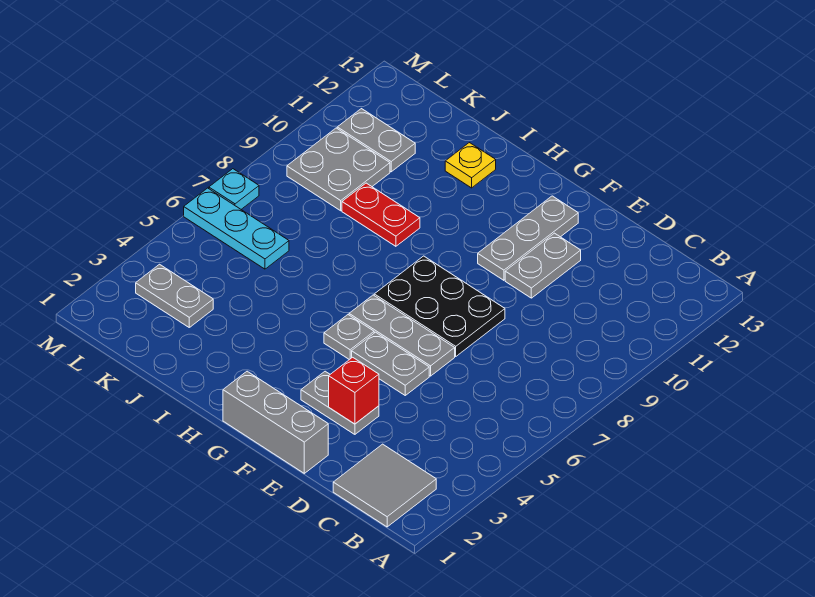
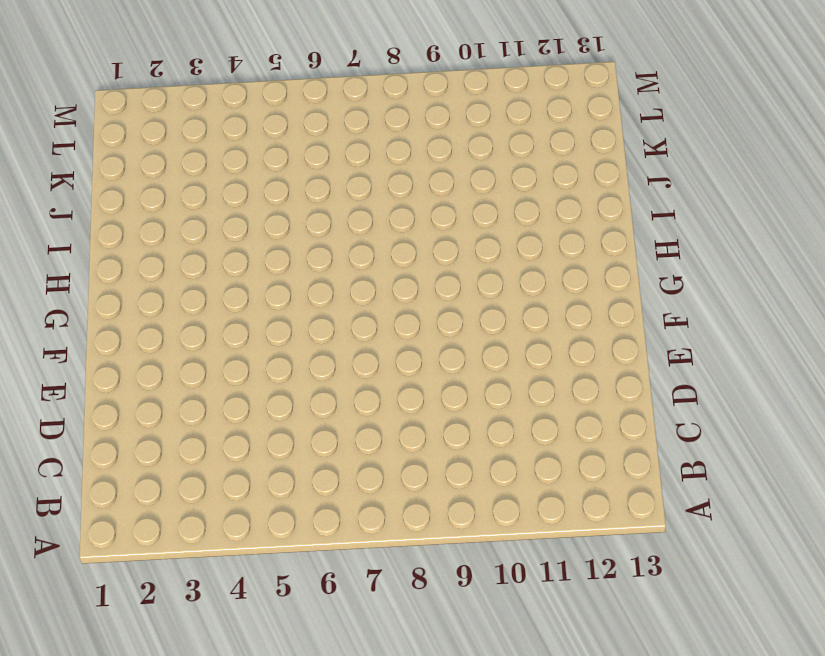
none -> grey tile B1:C2 level 1
none -> grey brick E1:G1 level 1
none -> grey plate E3:F3 level 1

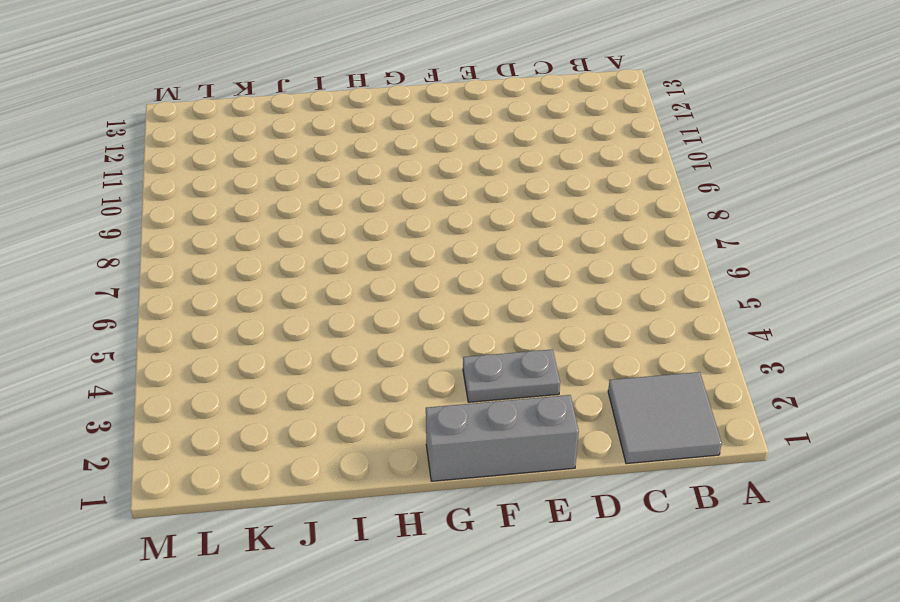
none -> grey plate E5:F5 level 1
none -> grey plate E6:G6 level 1
none -> black plate E7:G8 level 1

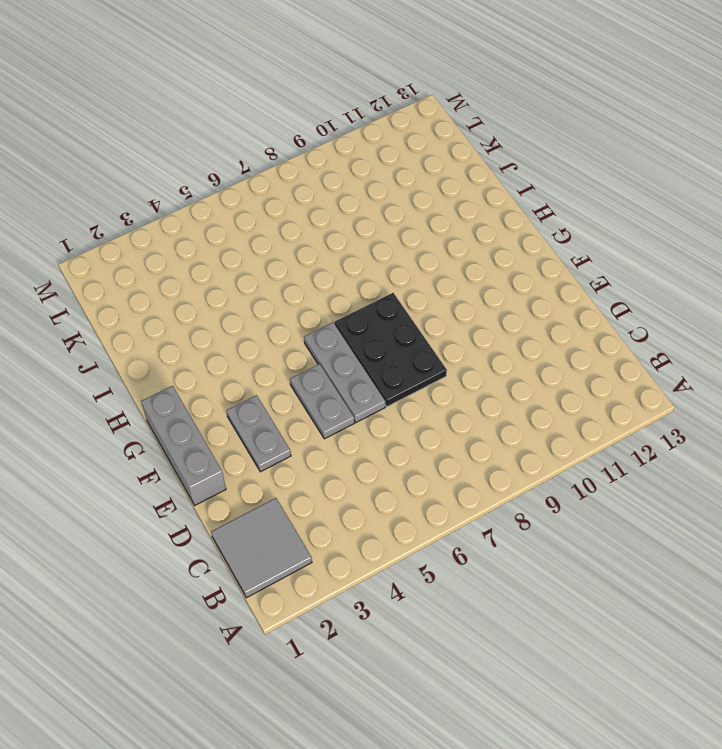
none -> grey plate E10:E11 level 1
none -> grey plate F10:F12 level 1
none -> grey plate G5 level 1

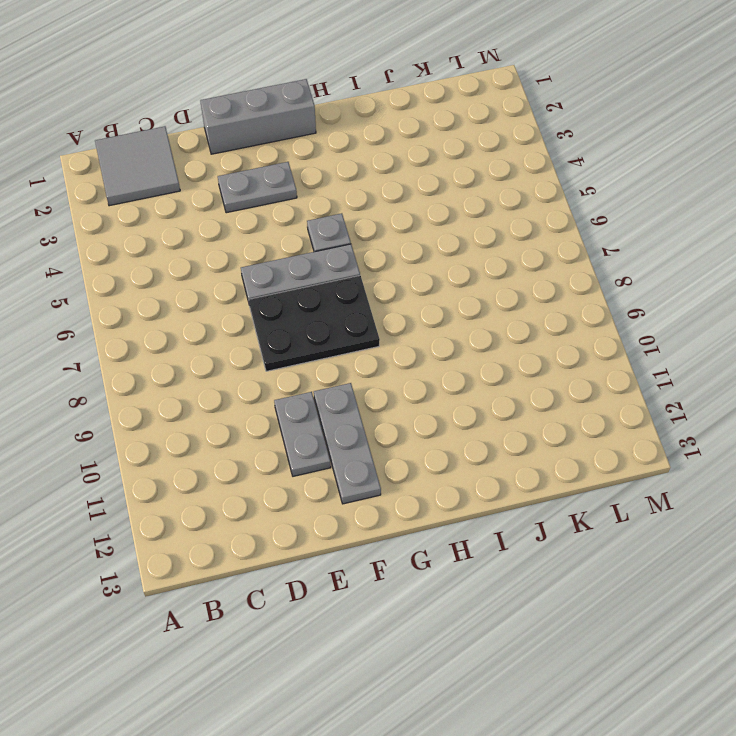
none -> grey plate E5:F5 level 1
none -> red plate I9:J9 level 1
none -> yellow plate I12 level 1

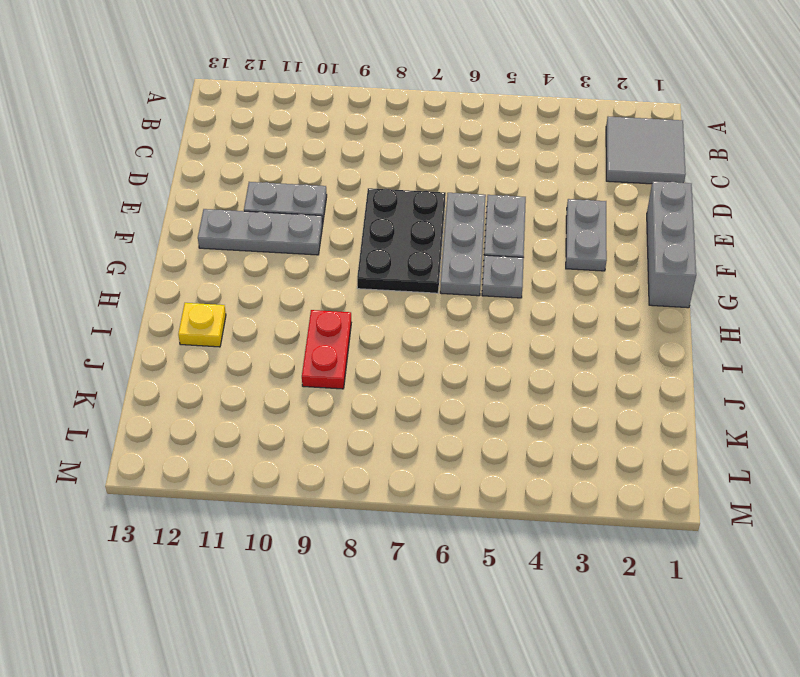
none -> grey plate K3:L3 level 1
none -> cyan plate K6:M6 level 1
none -> grey plate K9:L10 level 1

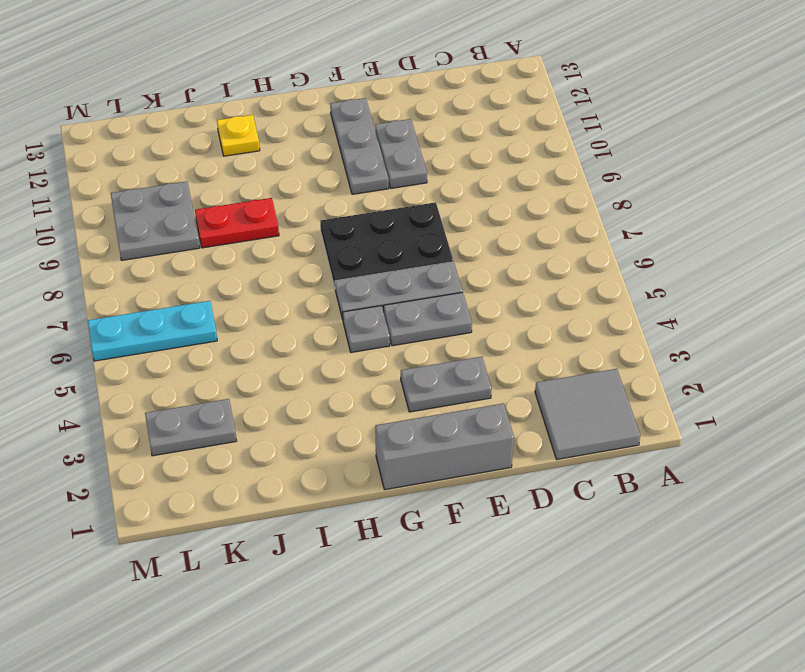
none -> grey plate K11:L11 level 1
none -> cyan plate M7 level 1
none -> red brick E3 level 2

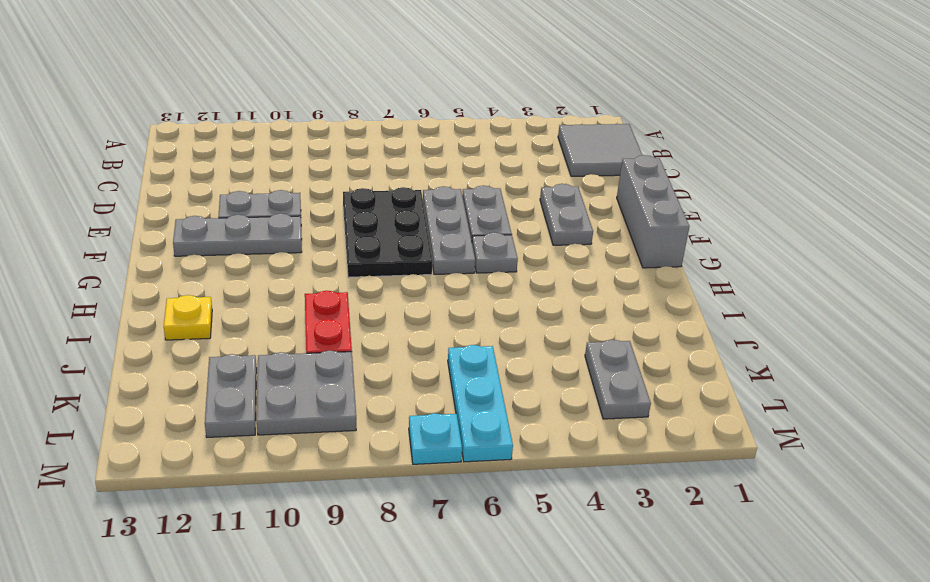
none -> red brick E3 level 2

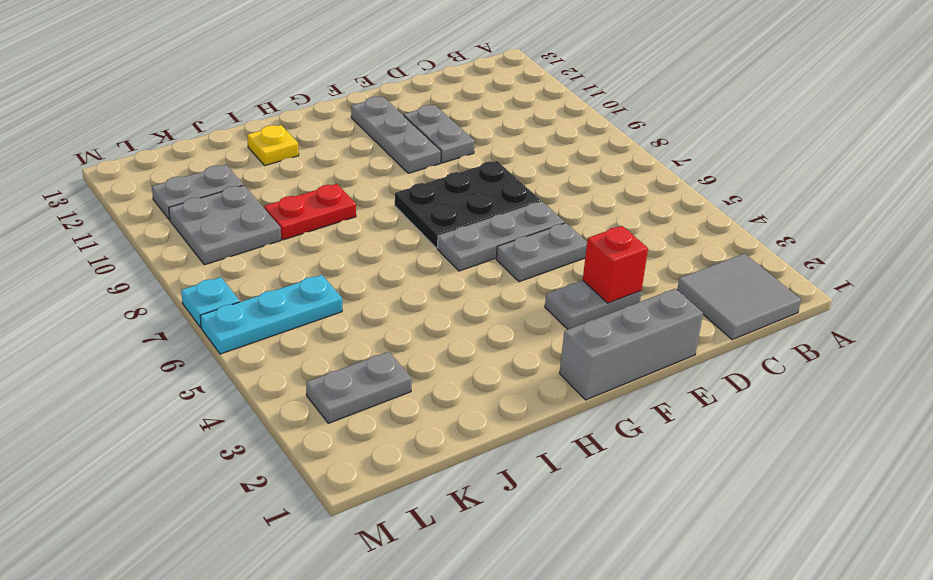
none -> grey plate G5 level 1

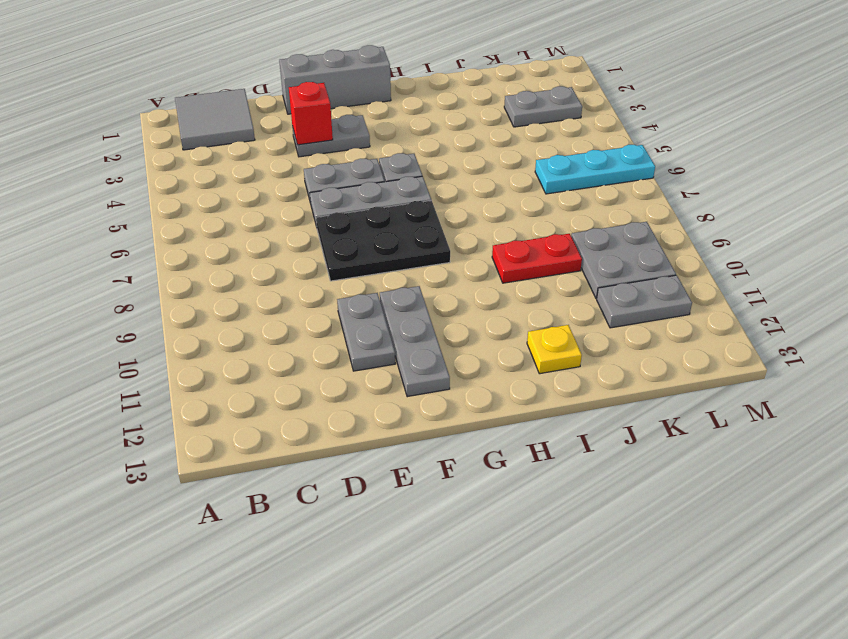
none -> cyan plate M7 level 1

